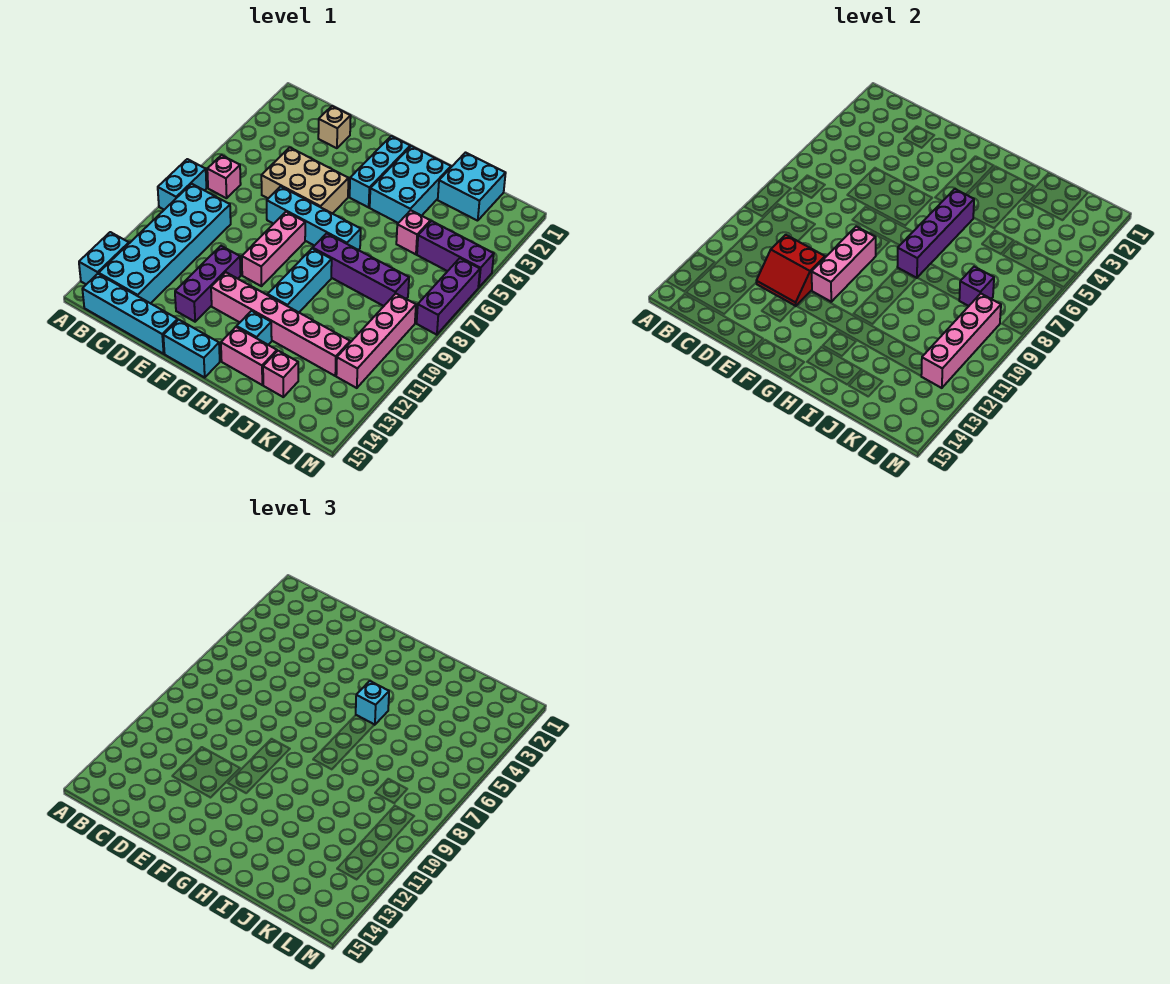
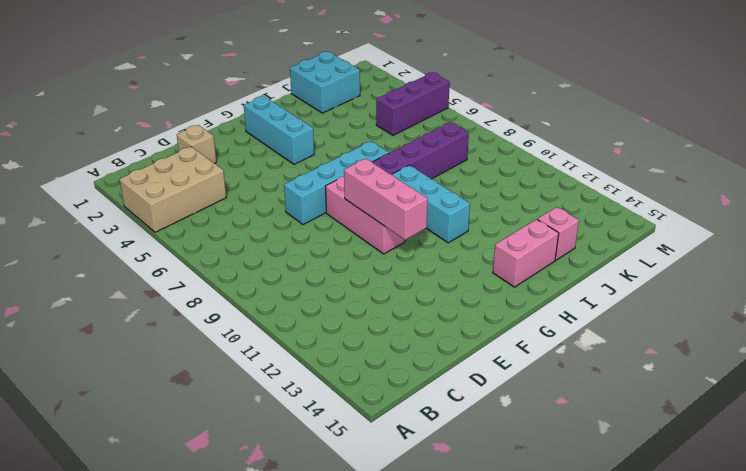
tan brick A3:C4 level 1 -> tan brick D5:F6 level 1
none -> cyan brick A8:A9 level 1
none -> cyan brick A13:A14 level 1
none -> pink brick B7 level 1
none -> cyan brick B9:C14 level 1

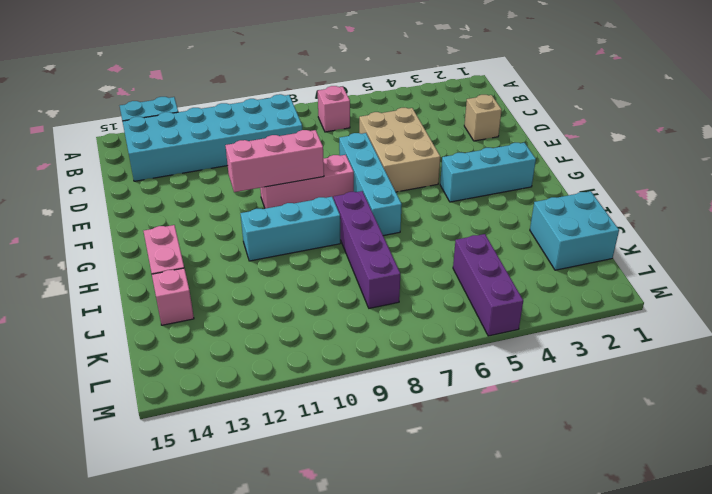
none -> cyan brick A8:A9 level 1
none -> cyan brick B15:E15 level 1
none -> purple brick E11:E13 level 1
none -> pink brick F12:K12 level 1

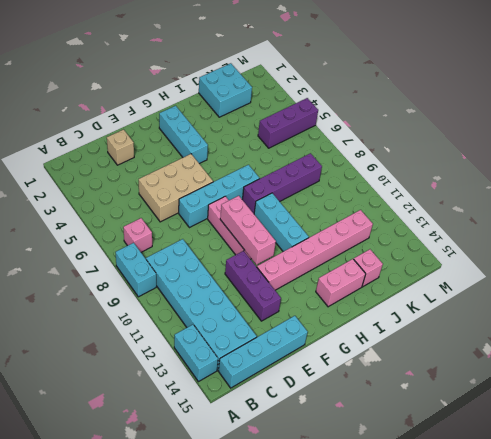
none -> cyan brick F15:G15 level 1
none -> cyan brick H2:I4 level 1
none -> cyan brick H13 level 1
none -> pink brick J5 level 1

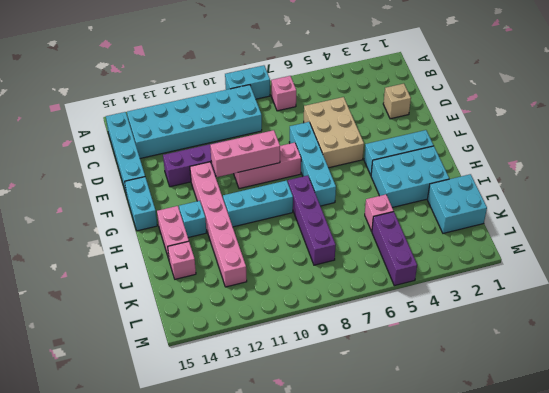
none -> cyan brick A13:A14 level 1
none -> pink brick L9:L12 level 1
none -> purple brick M6:M8 level 1
none -> red slope D11:E12 level 2 top 11

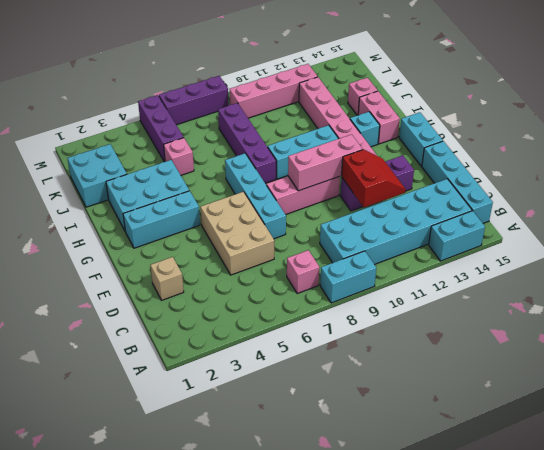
none -> purple brick H5:H8 level 2
none -> purple brick K8 level 2
none -> pink brick L9:L12 level 2
none -> cyan brick H5 level 3

